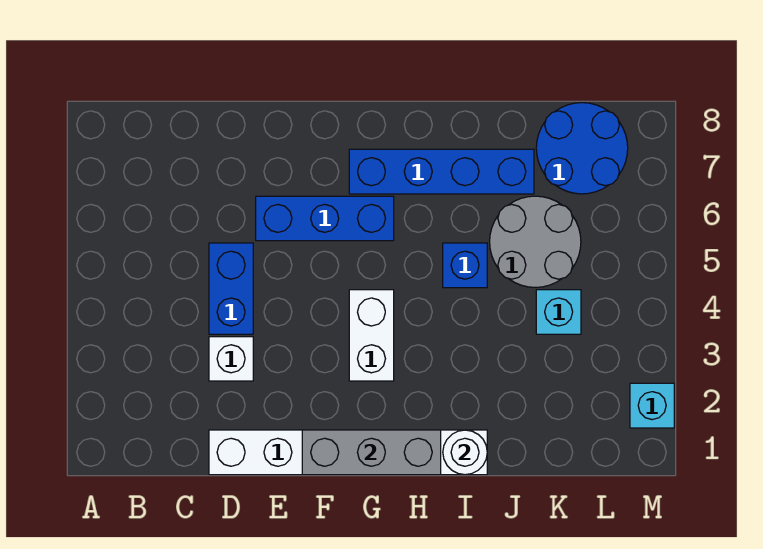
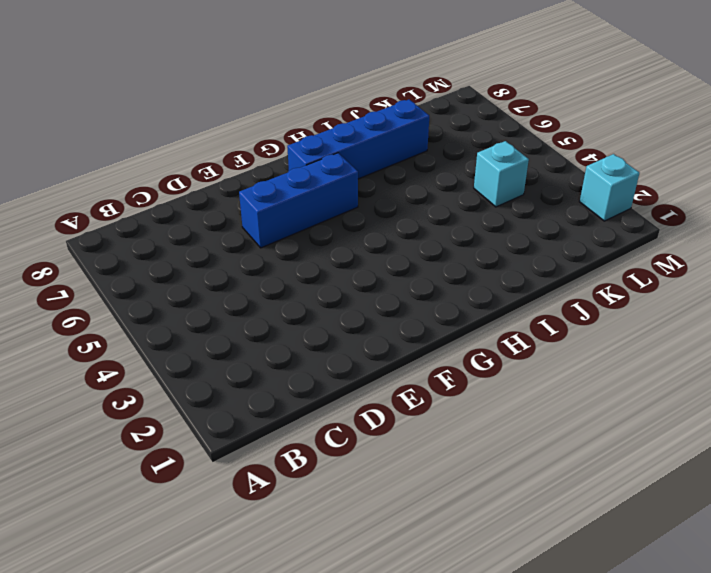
none -> white brick D1:I1 level 1
none -> white brick D3 level 1
none -> blue brick D4:D5 level 1

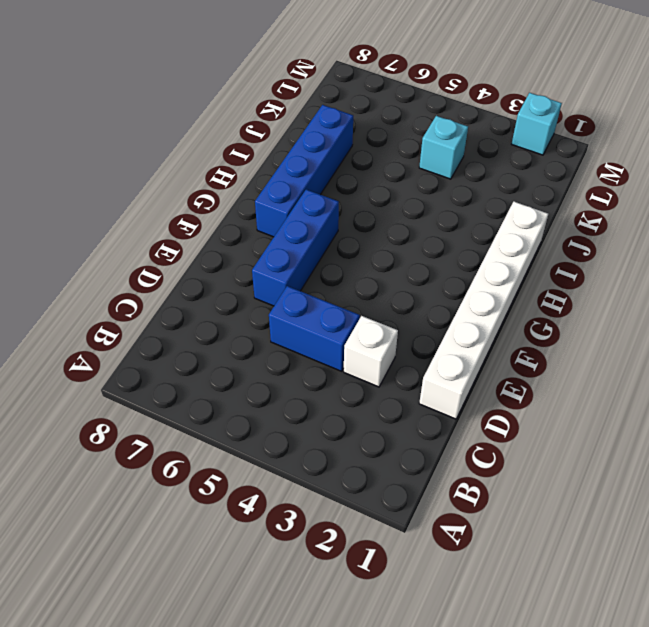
none -> white brick G3:G4 level 1
none -> blue brick I5 level 1
none -> grey round brick J5:K6 level 1

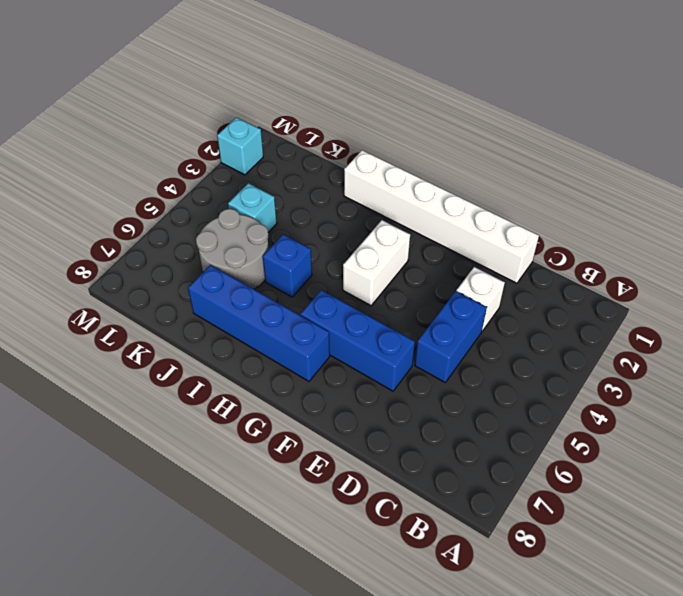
none -> blue round brick K7:L8 level 1
none -> grey brick F1:H1 level 2
none -> white round brick I1 level 2

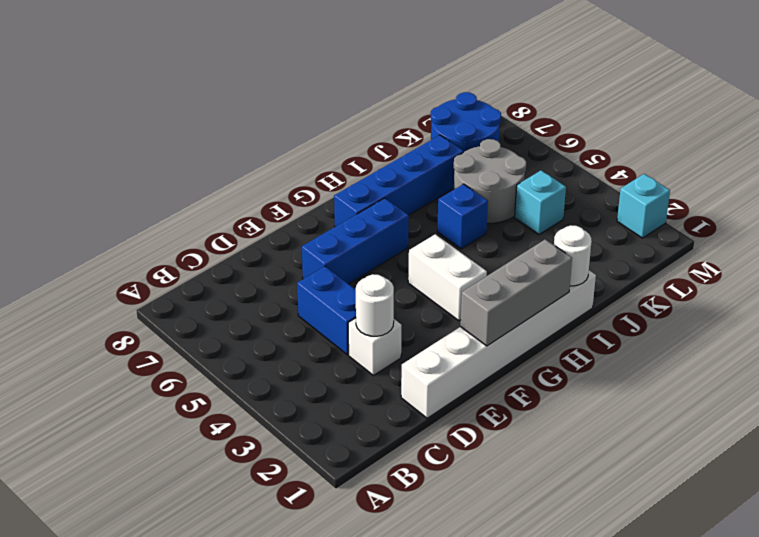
white round brick D3 level 2 -> none

